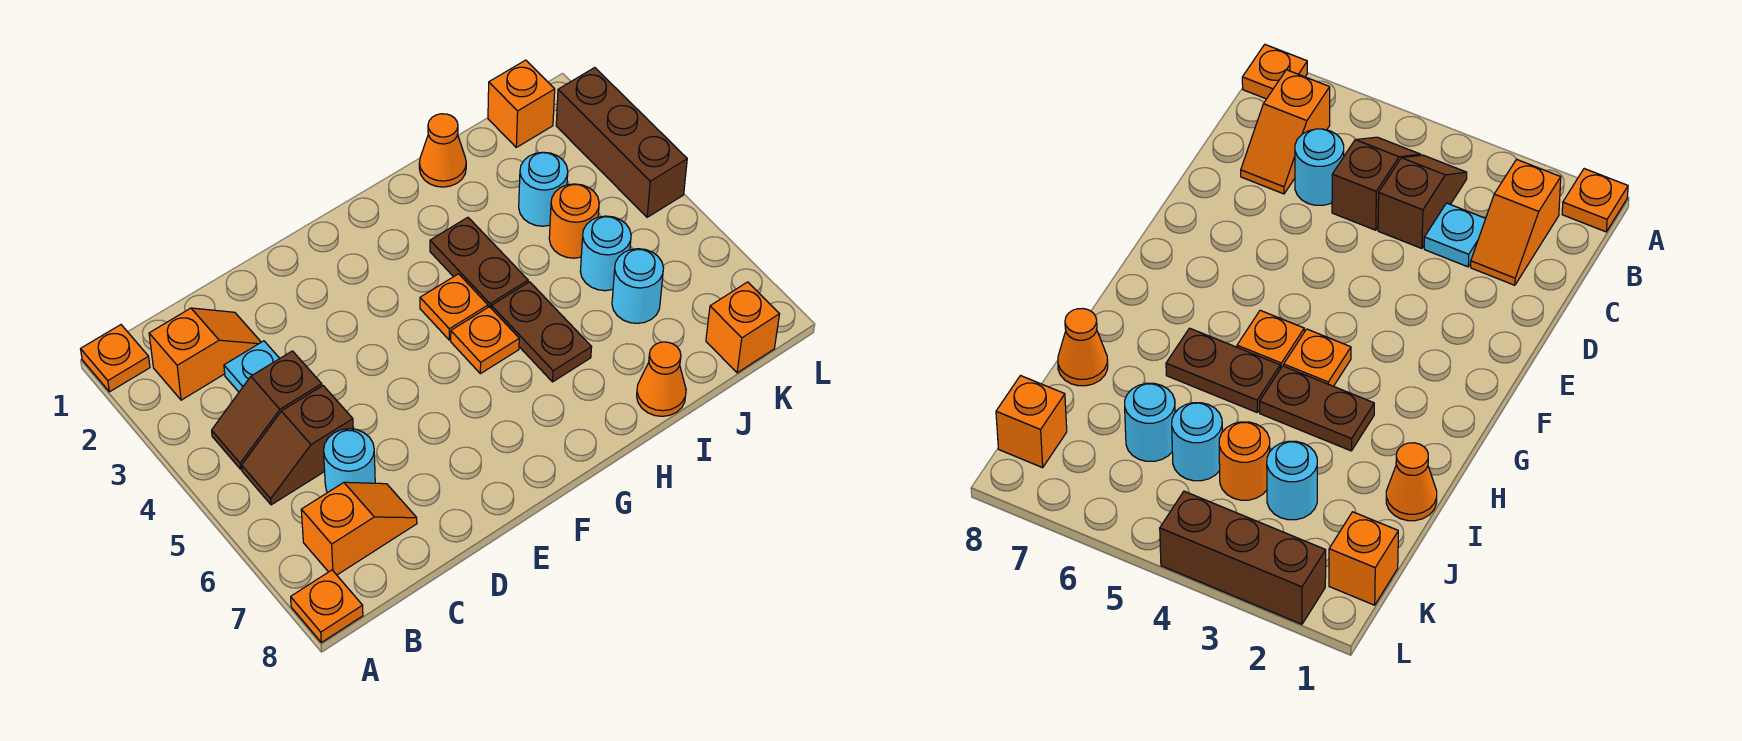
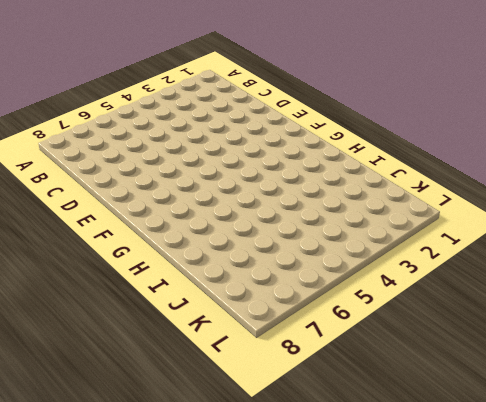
none -> orange plate A1 level 1
none -> orange plate A8 level 1
none -> orange slope B2:C2 level 1 top B

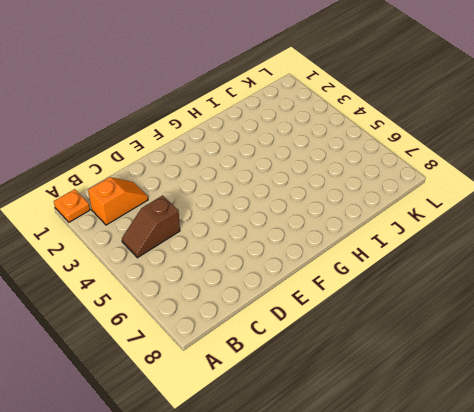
none -> orange plate A8 level 1
none -> brown slope B5:C5 level 1 top C
none -> orange slope B7:C7 level 1 top B

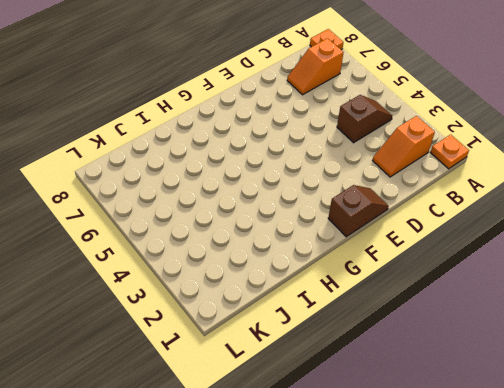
brown slope E1:F1 level 1 top F -> brown slope B5:C5 level 1 top C
none -> cyan plate C3 level 1
none -> cyan round brick C6 level 1
none -> orange plate G4 level 1

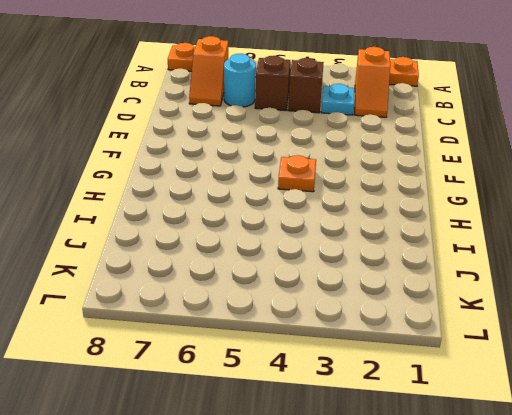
none -> orange plate G5 level 1
none -> brown plate H3:H4 level 1
none -> brown plate H5:H6 level 1

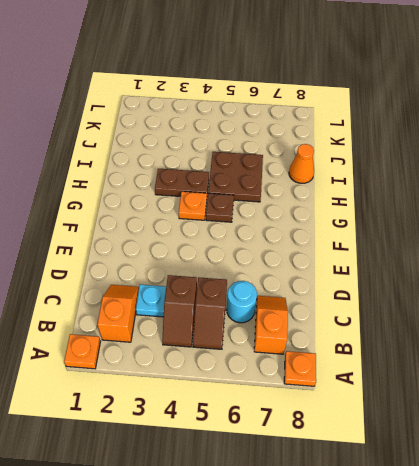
brown plate G5 level 1 -> orange plate G5 level 1
brown plate H5:I6 level 1 -> brown plate H5:H6 level 1
none -> orange cone I1 level 1
none -> cyan round brick J3 level 1
none -> orange round brick J4 level 1

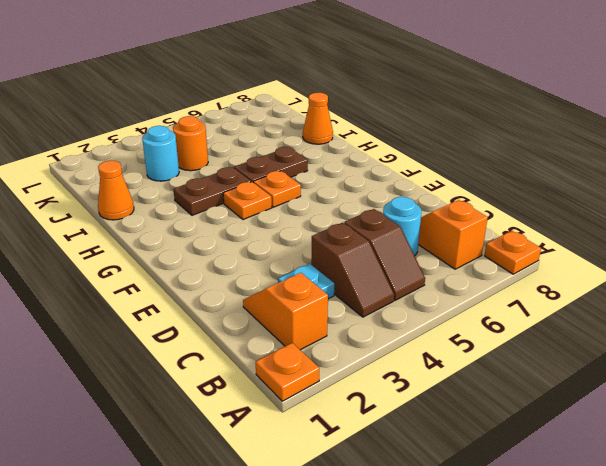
none -> cyan round brick J5 level 1
none -> cyan round brick J6 level 1
none -> orange brick K1 level 1

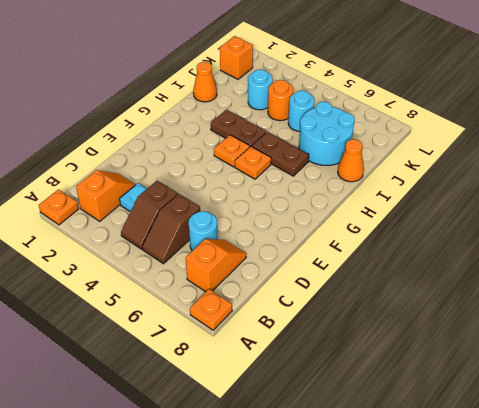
cyan round brick I6:J7 level 1 -> cyan round brick J6 level 1
none -> orange brick K8 level 1
none -> brown brick L2:L4 level 1

